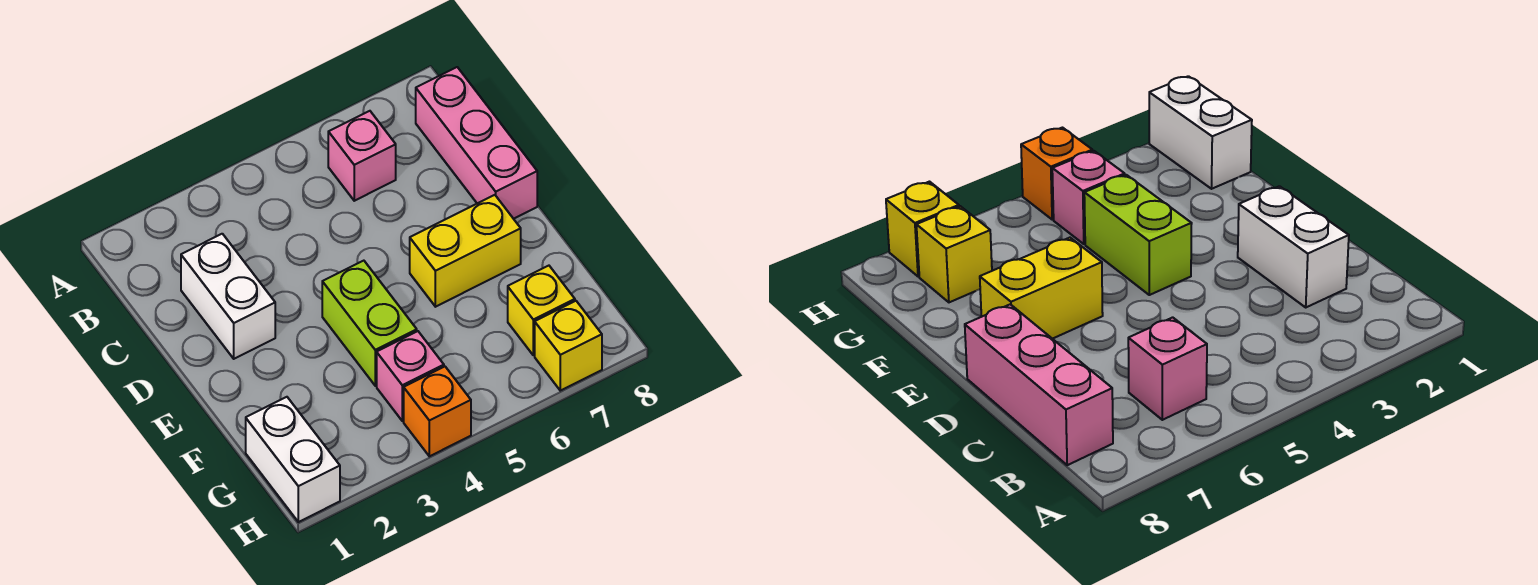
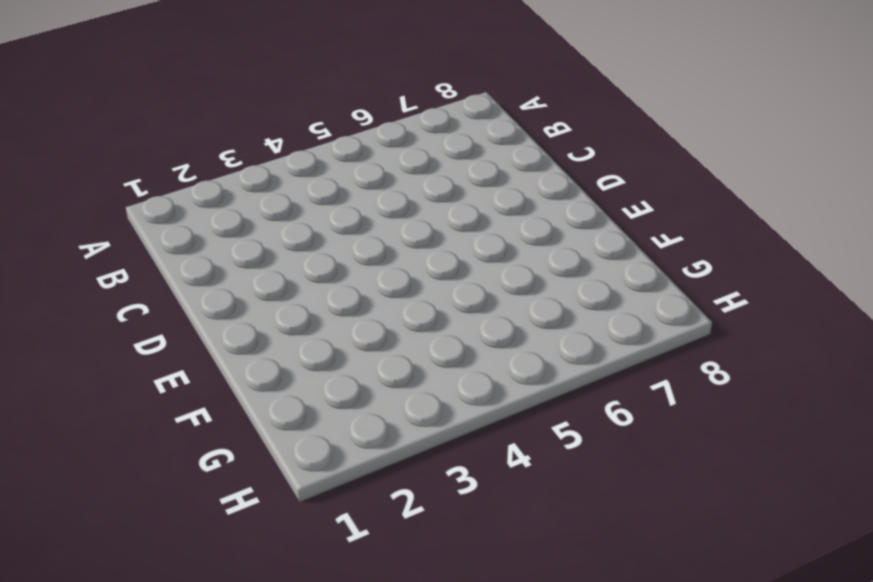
none -> pink brick B6 level 1
none -> pink brick B8:D8 level 1

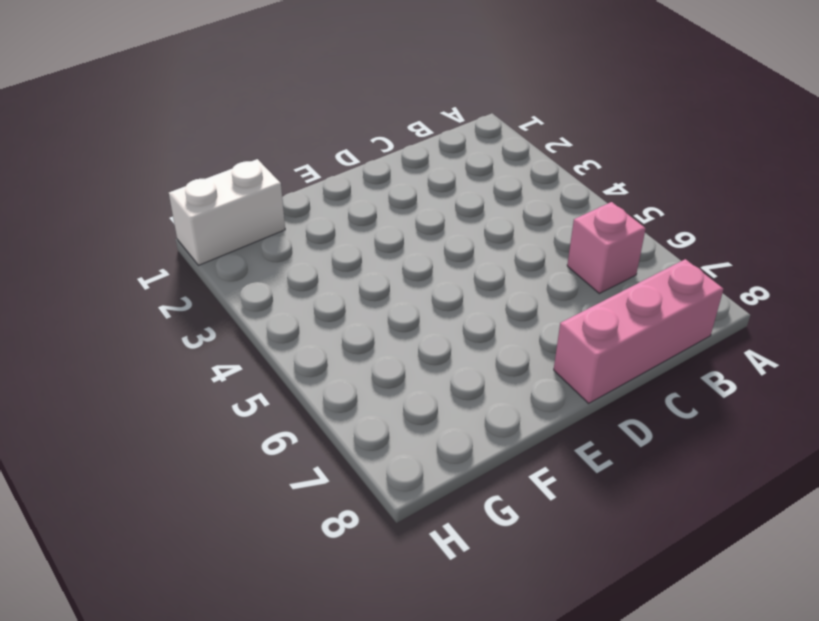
none -> white brick C2:D2 level 1
none -> lime brick E4:F4 level 1

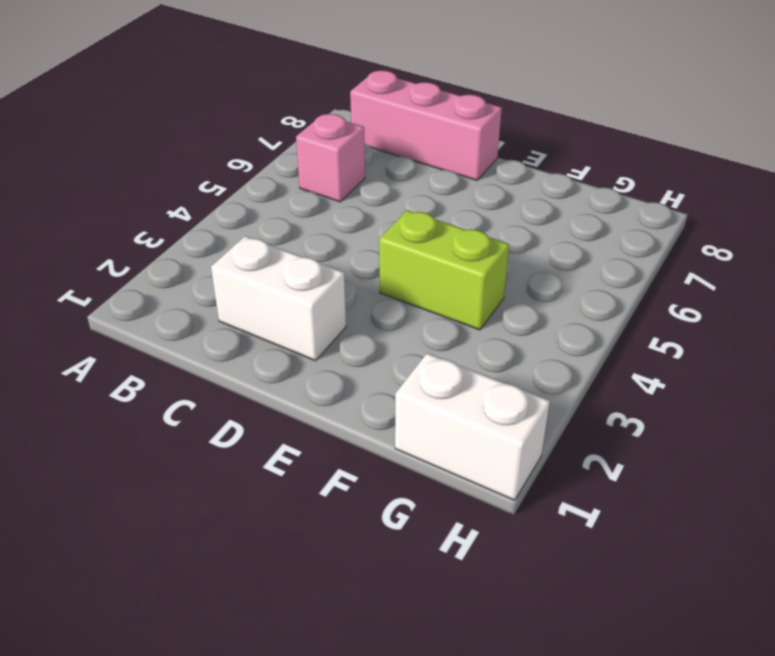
none -> yellow brick E6:E7 level 1
none -> pink brick G4 level 1

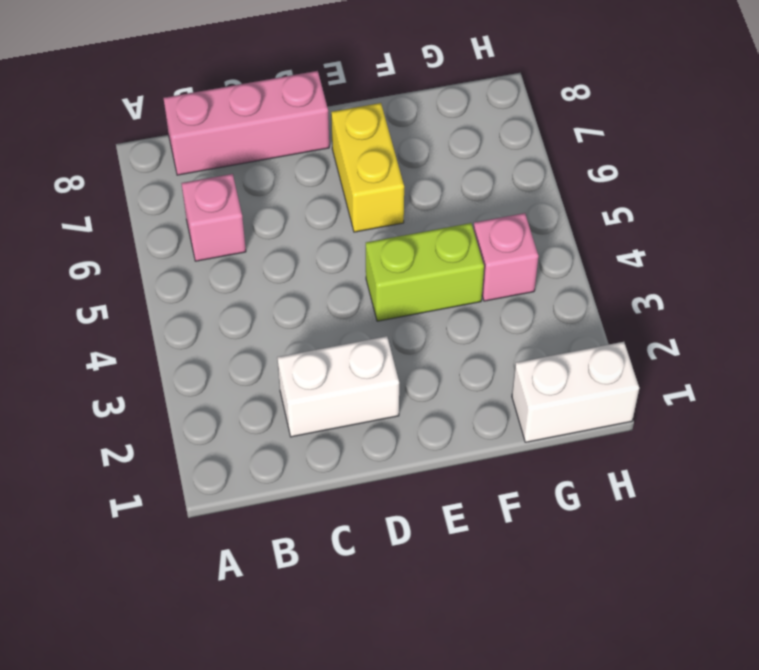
none -> yellow brick G7 level 1
none -> orange brick H4 level 1

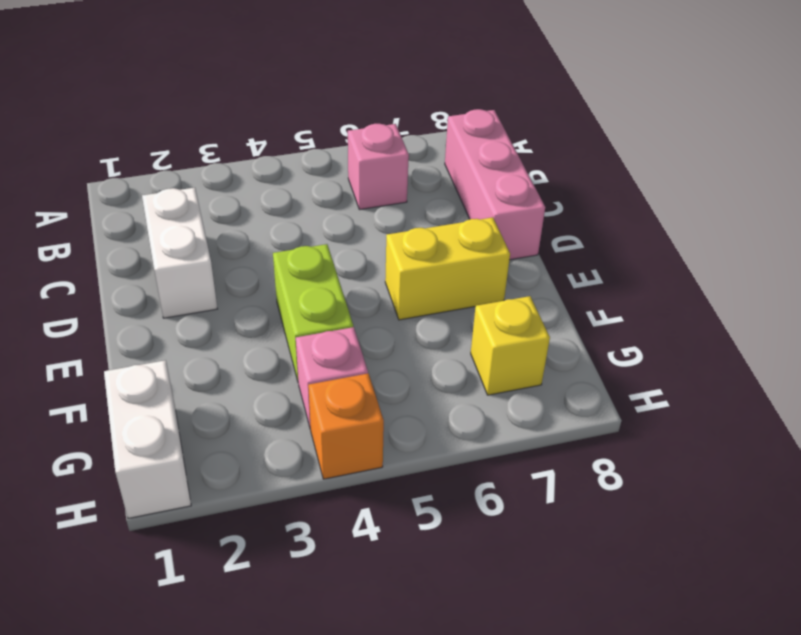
none -> yellow brick H7 level 1

